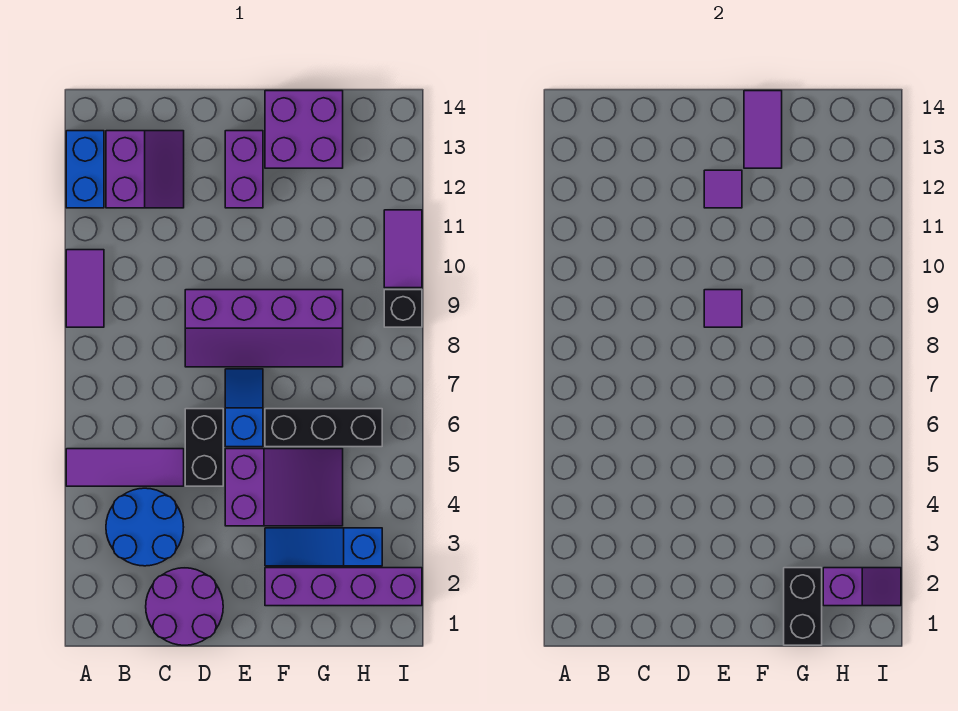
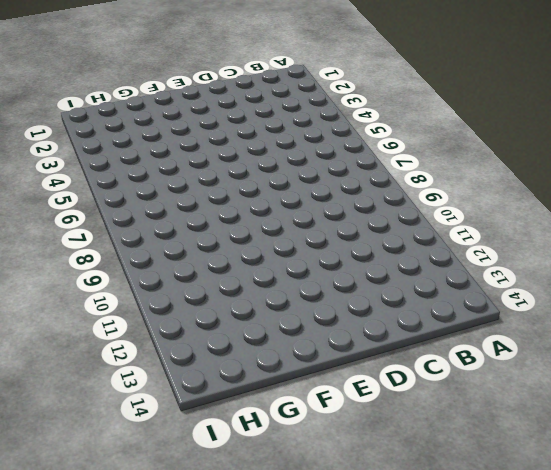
none -> purple tile A5:C5 level 1
none -> purple tile A9:A10 level 1
none -> blue brick A12:A13 level 1

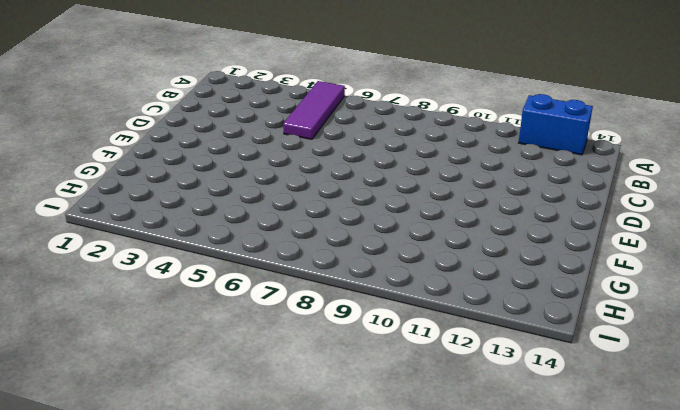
none -> purple tile A9:A10 level 1
none -> blue round brick B3:C4 level 1
none -> purple slope B12:C13 level 1 top B

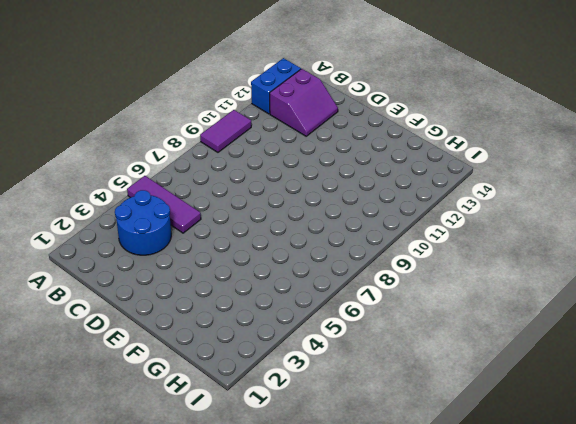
none -> purple round brick C1:D2 level 1
none -> black brick D5:D6 level 1
none -> purple slope D8:G9 level 1 top 9

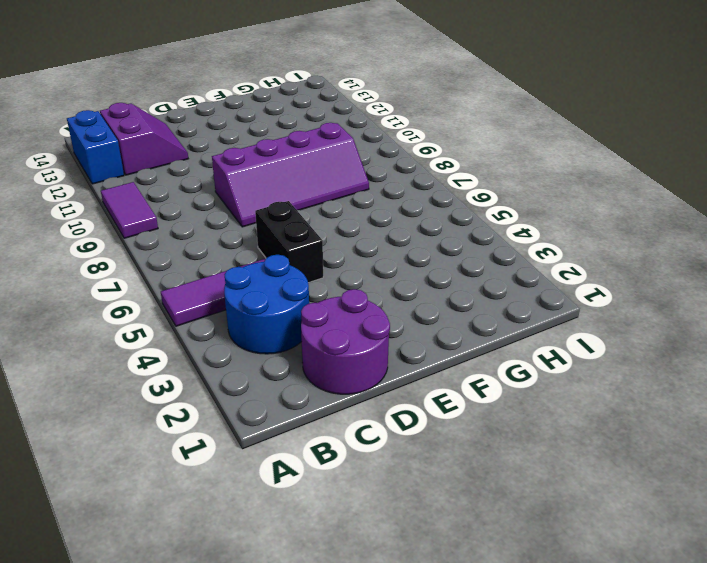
none -> purple slope E4:G5 level 1 top E
none -> blue slope E6:E7 level 1 top 6
none -> purple brick E12:E13 level 1

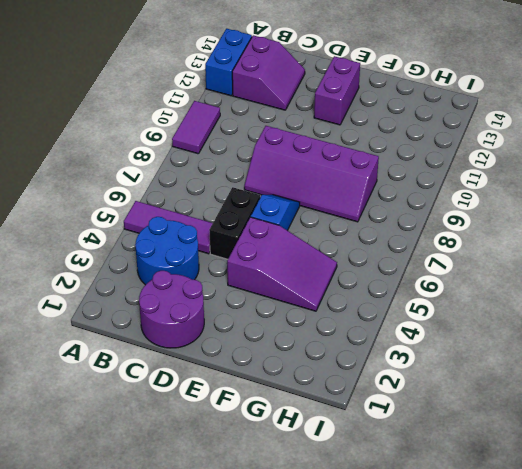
none -> purple brick F2:I2 level 1
none -> blue slope F3:H3 level 1 top H
none -> black brick F6:H6 level 1

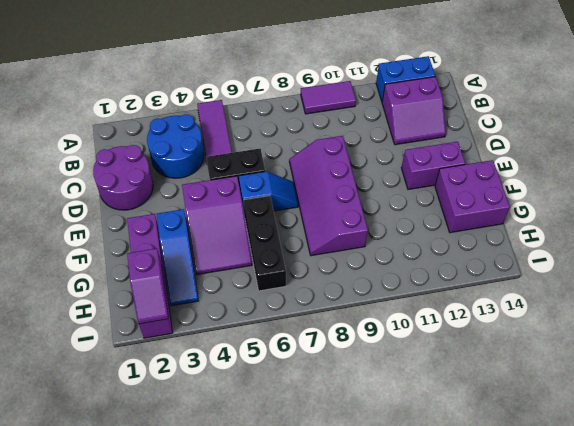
blue slope F3:H3 level 1 top F -> blue slope F3:H3 level 1 top H
none -> black brick I9 level 1
none -> purple tile I10:I11 level 1
none -> purple tile E9 level 2

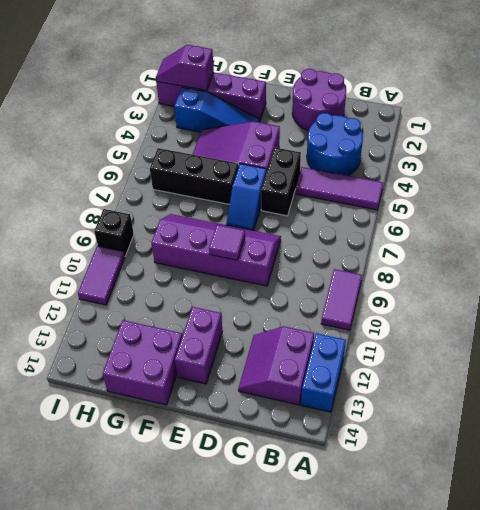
none -> purple tile E12 level 2
none -> purple tile F13:F14 level 2
none -> black brick G1:G2 level 2

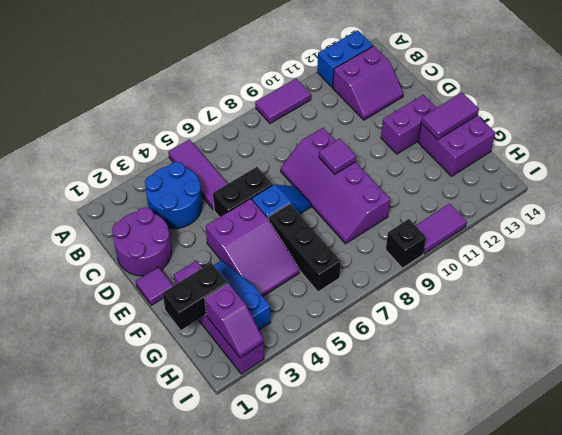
purple tile E1 level 1 -> purple tile E12 level 2

